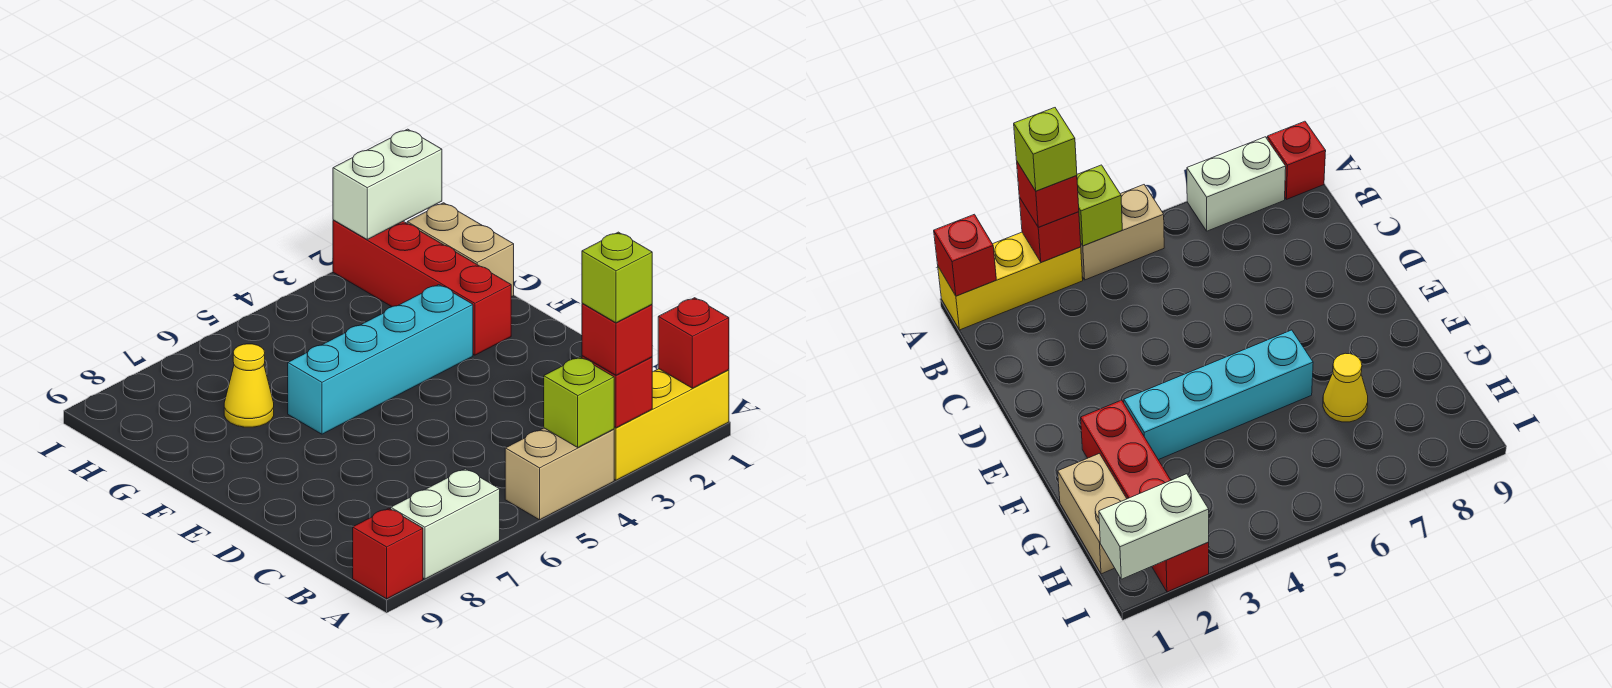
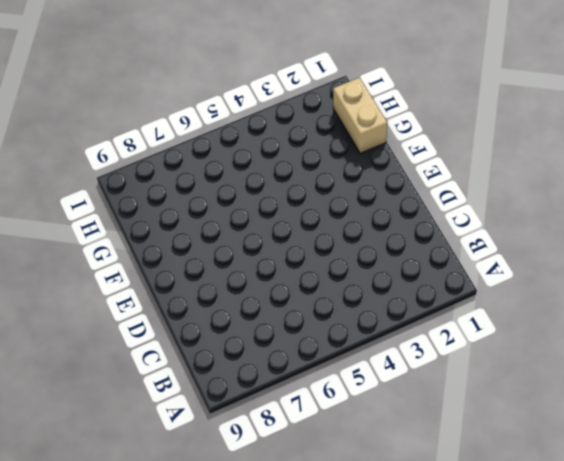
none -> yellow brick A1:A3 level 1
none -> tan brick A4:A5 level 1
none -> white brick A7:A8 level 1

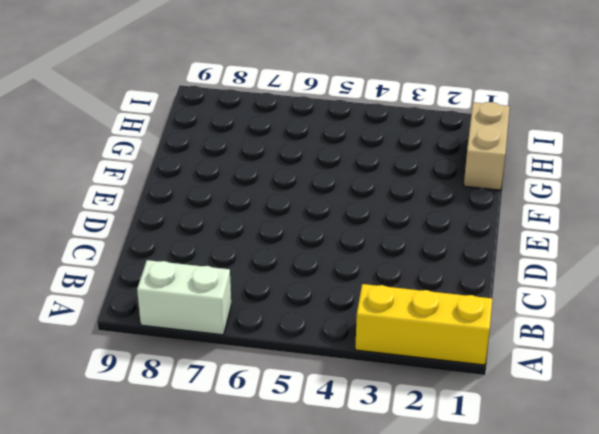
none -> tan brick A4:A5 level 1
none -> red brick A9 level 1
none -> red brick F2:I2 level 1

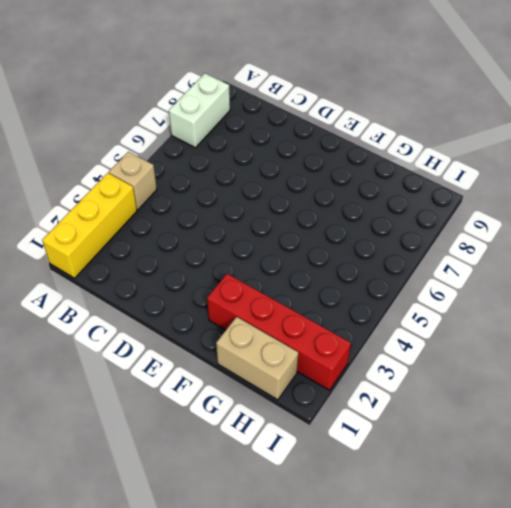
tan brick A4 level 1 -> tan brick A4:A5 level 1
none -> red brick A9 level 1
none -> cyan brick F3:F6 level 1
none -> yellow cone G7 level 1

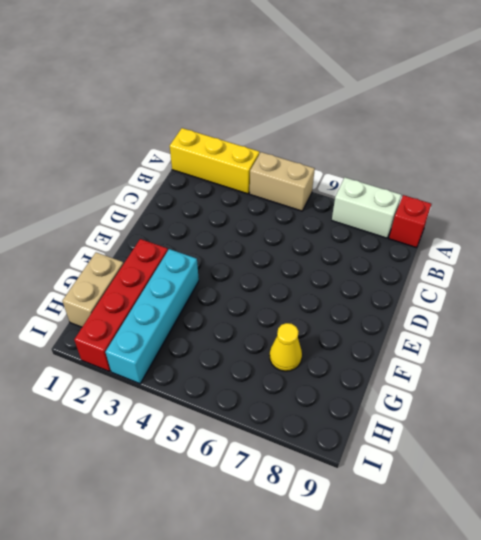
cyan brick F3:I3 level 1 -> cyan brick F3:F6 level 1
none -> red brick A1 level 2
none -> red brick A3 level 2
none -> lime brick A4 level 2

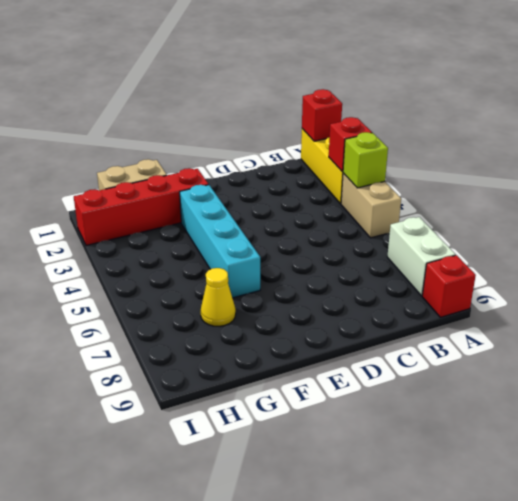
none -> white brick I1:I2 level 2
none -> red brick A3 level 3
none -> lime brick A3 level 4

